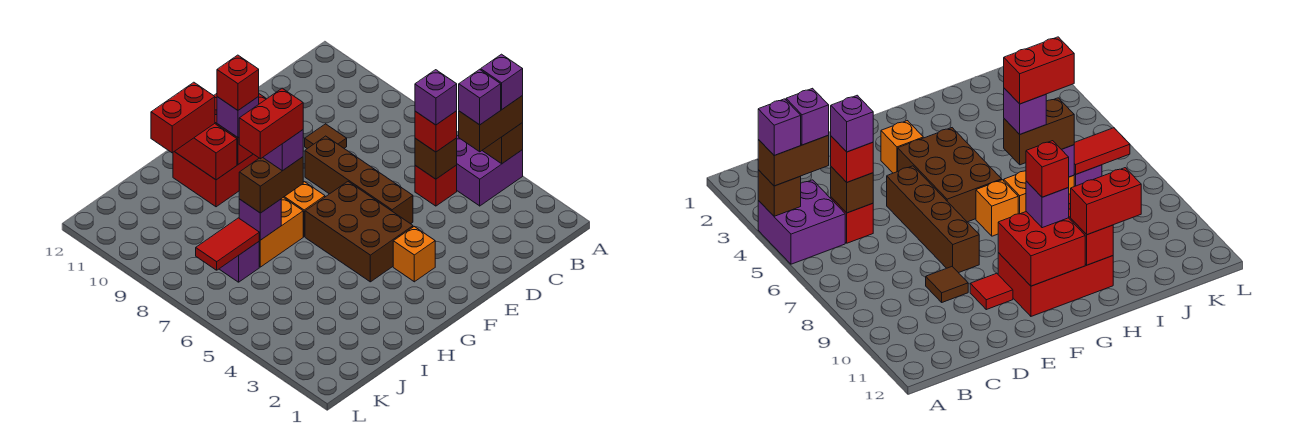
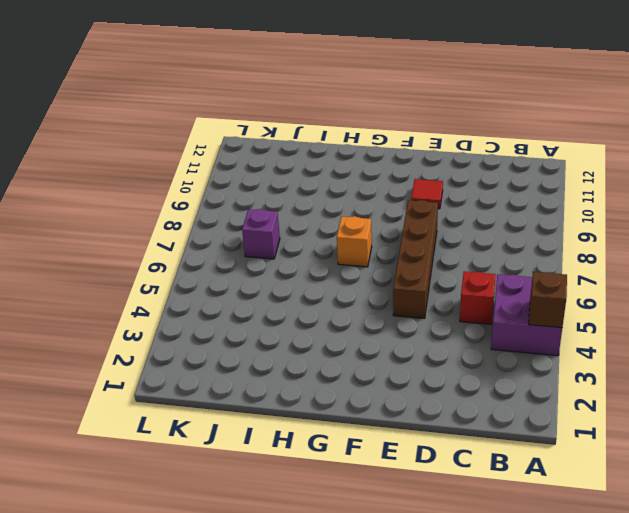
none -> brown tile D9 level 1
none -> orange brick F3 level 1
none -> brown brick F4:G6 level 1

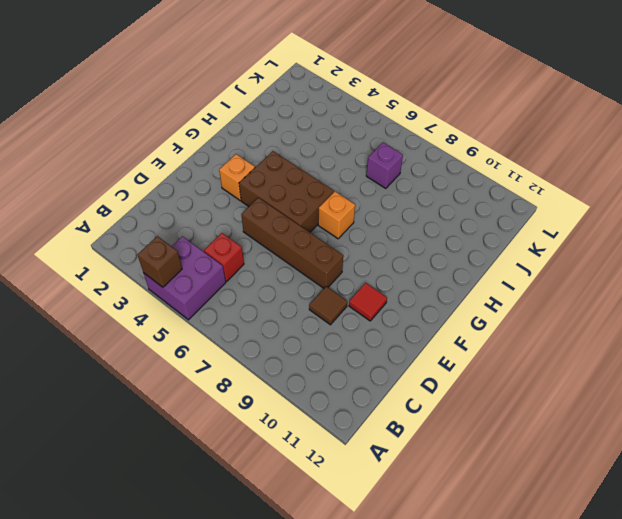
none -> red brick F10:H11 level 1
none -> orange brick H7:I7 level 1
none -> brown brick C5 level 2

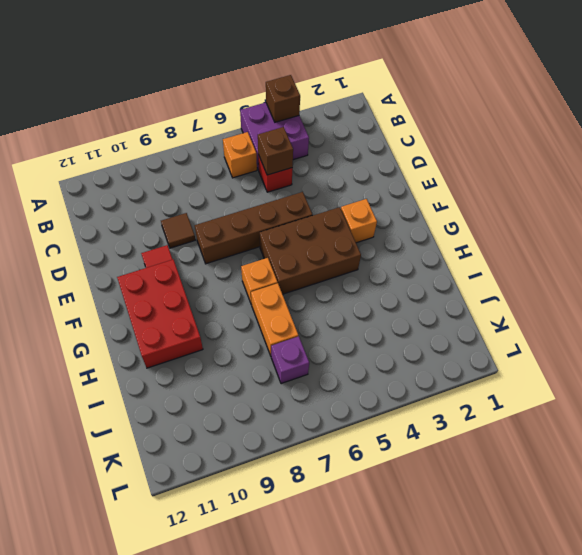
orange brick B6 level 1 -> none
none -> red brick F10:G11 level 2
none -> red brick H10:H11 level 2
none -> purple brick I7 level 2

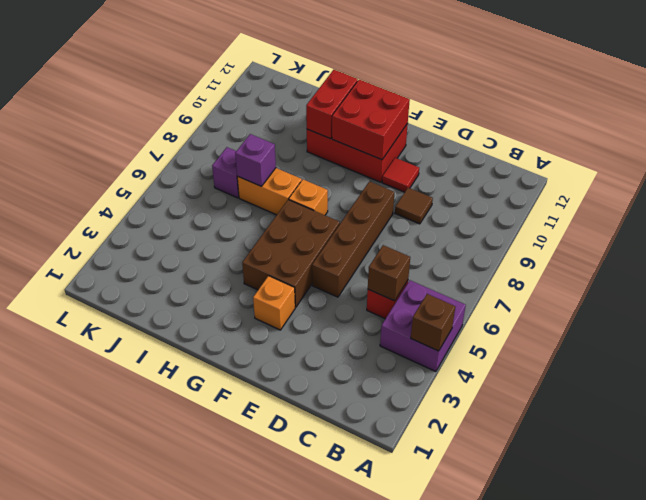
none -> red tile J7:K7 level 2
none -> brown brick A4:B4 level 3
none -> red brick C5 level 3

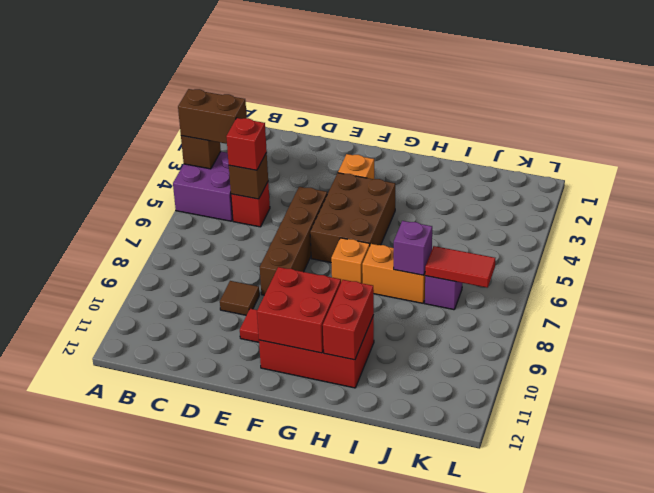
none -> purple brick G10 level 3
none -> brown brick H7:I7 level 3
none -> red brick H11:I11 level 3

